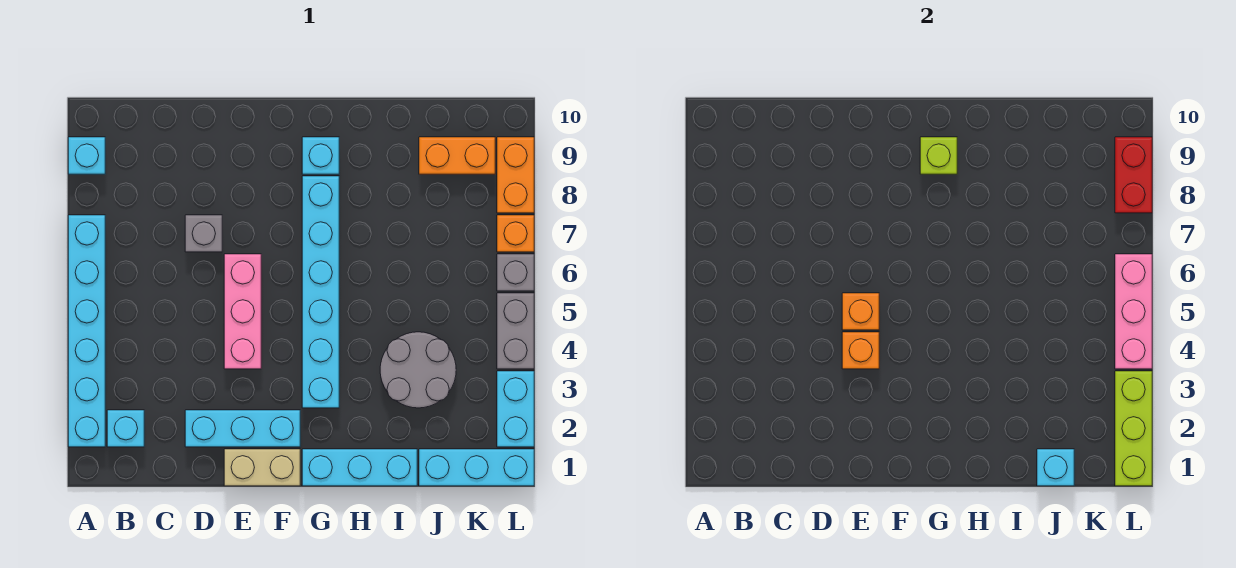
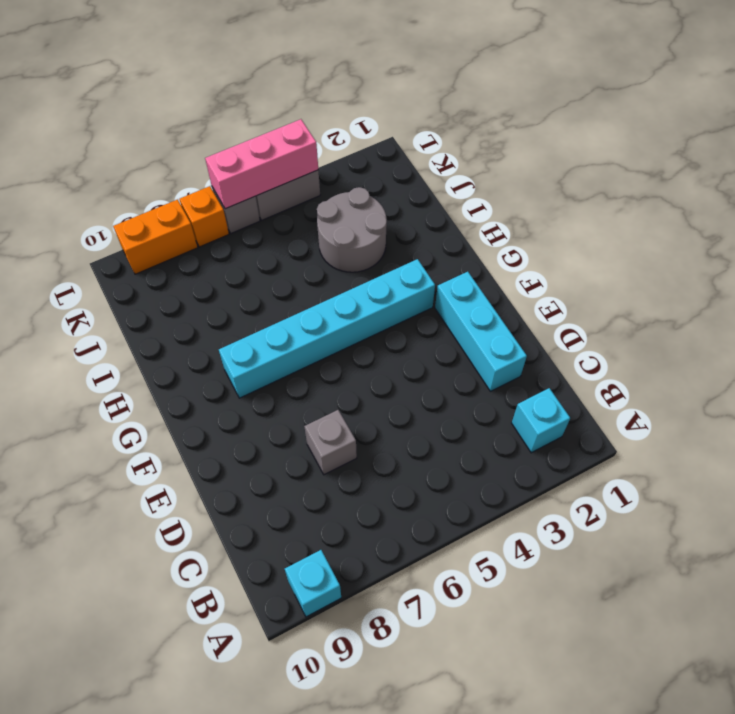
none -> cyan brick A2:A7 level 1
none -> tan brick E1:F1 level 1
none -> pink brick E4:E6 level 1

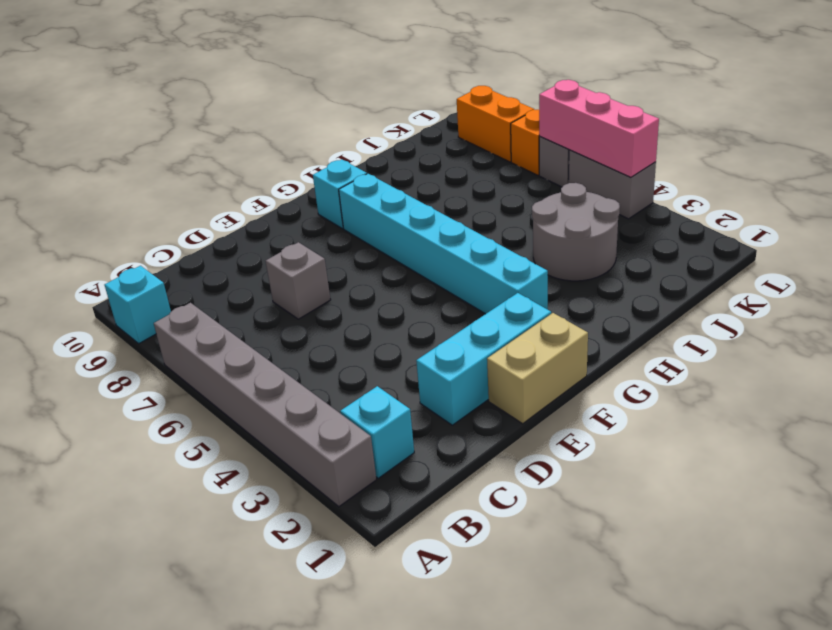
grey brick A2:A7 level 1 -> cyan brick A2:A7 level 1
none -> pink brick E4:E6 level 1
none -> cyan brick G1:I1 level 1
none -> cyan brick J1:L1 level 1

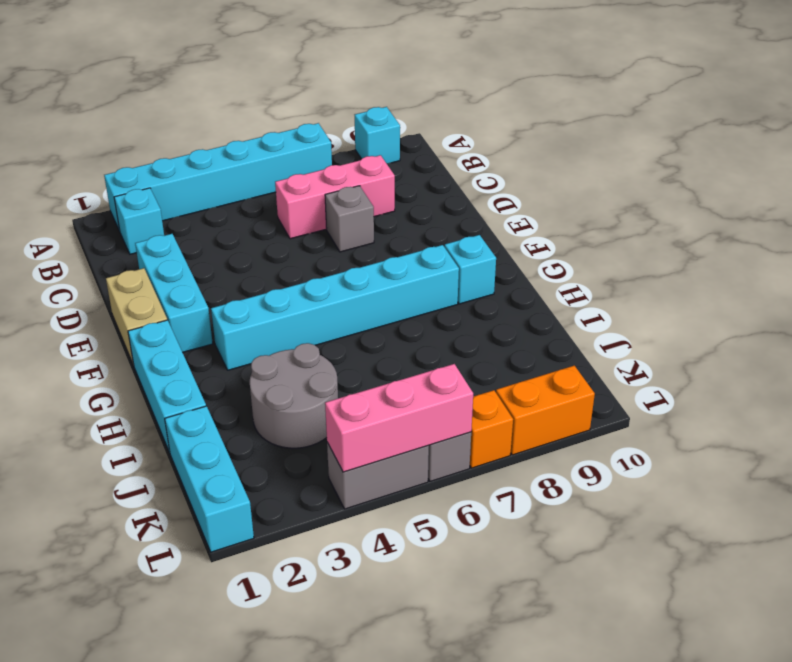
pink brick C6:C8 level 1 -> pink brick E4:E6 level 1
none -> orange brick J9:K9 level 1
none -> cyan brick L2:L3 level 1
none -> orange brick E4 level 2

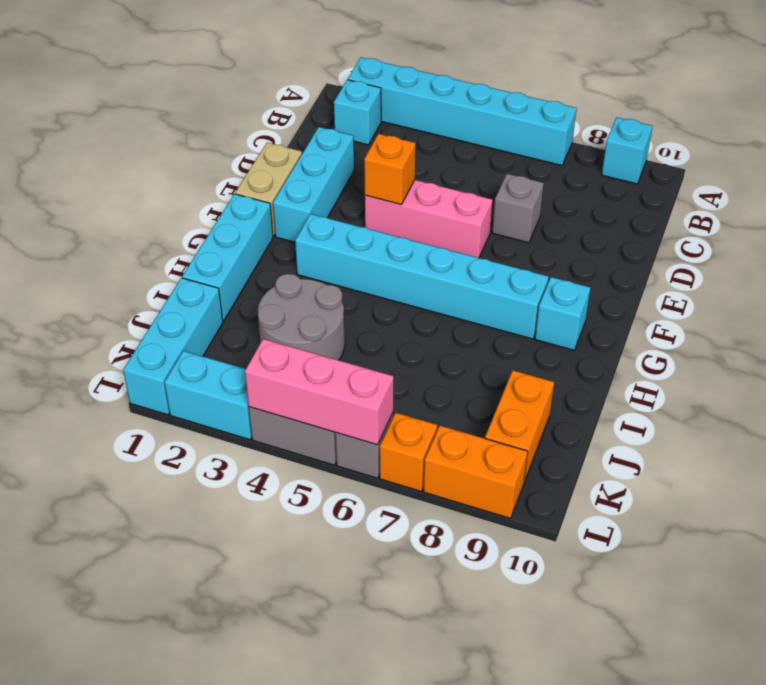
none -> orange brick E5 level 2
none -> lime brick G9 level 2
none -> cyan brick J1 level 2

